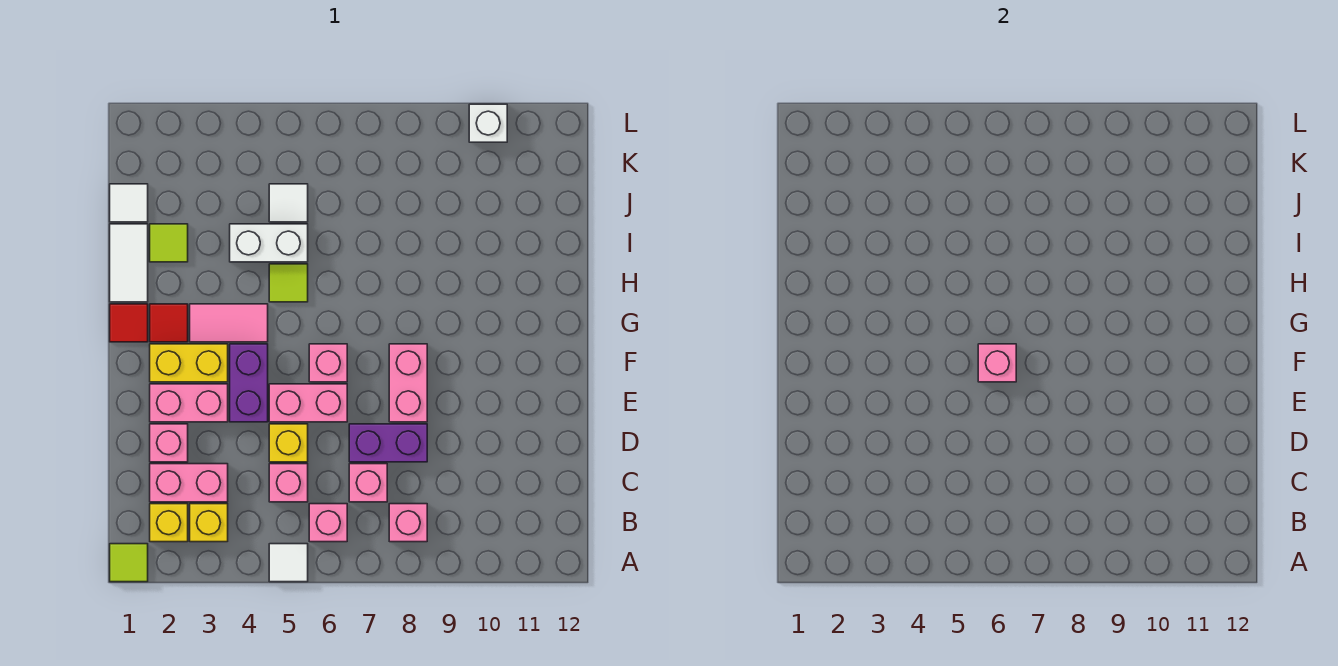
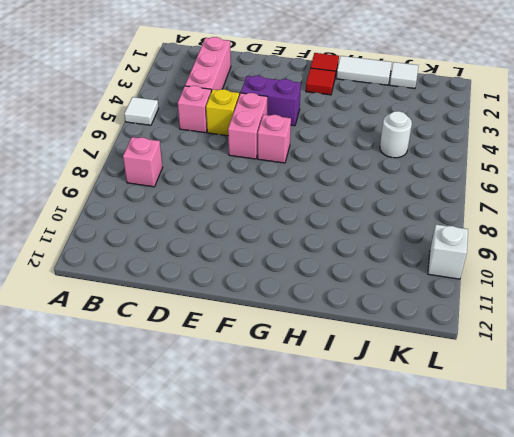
pink brick C2:C4 level 1 -> pink brick C2:C3 level 1
white round brick J5 level 1 -> white tile J5 level 1
none -> lime tile A1 level 1
none -> yellow brick B2 level 1
none -> yellow brick B3 level 1

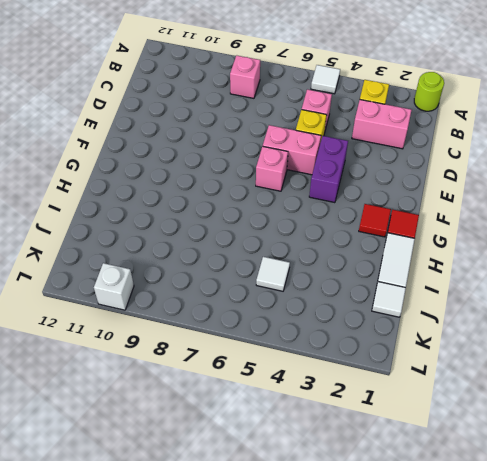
lime round brick A1 level 1 -> lime tile A1 level 1
none -> yellow brick B2 level 1
none -> pink brick B6 level 1
none -> pink brick C7 level 1

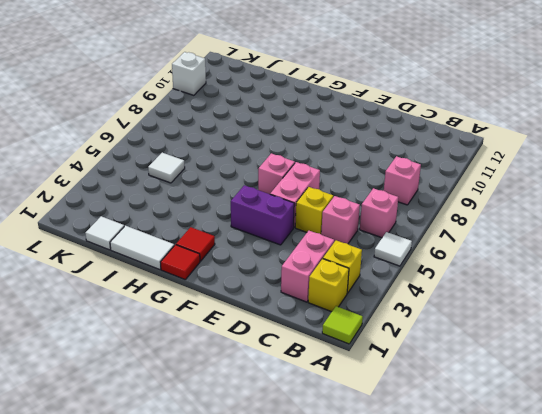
none -> pink brick C7 level 1
none -> pink brick D2 level 1
none -> purple brick D7:D8 level 1

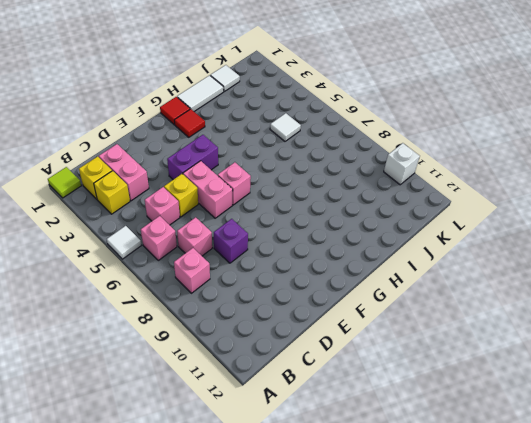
purple brick D8 level 1 -> purple brick D7:D8 level 1
none -> pink brick D2 level 1
none -> pink brick E2:E3 level 1
none -> pink brick E8:F8 level 1

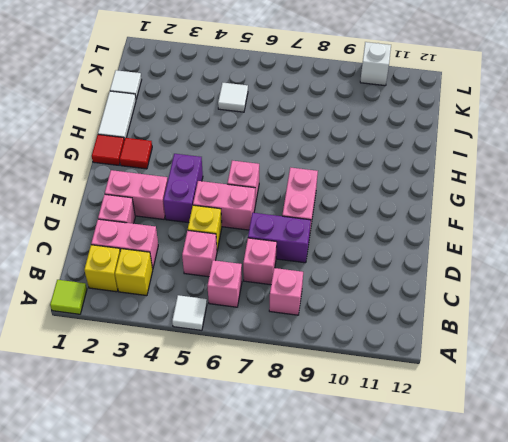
none -> yellow brick F2:F3 level 1
none -> pink tile G3:G4 level 1
none -> lime tile H5 level 1

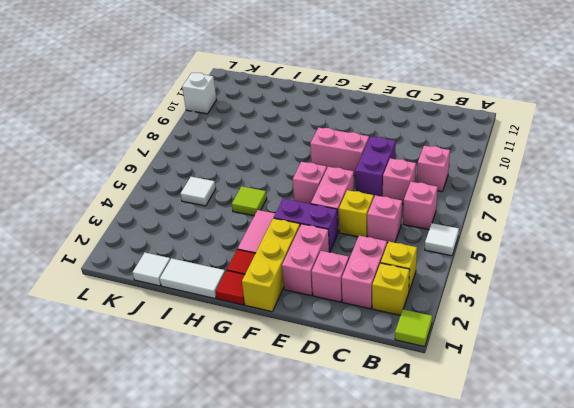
yellow brick F1:F3 level 1 -> yellow brick F2:F3 level 1
none -> lime tile I2 level 1
none -> white brick I4:I5 level 1
none -> pink brick F6 level 2

